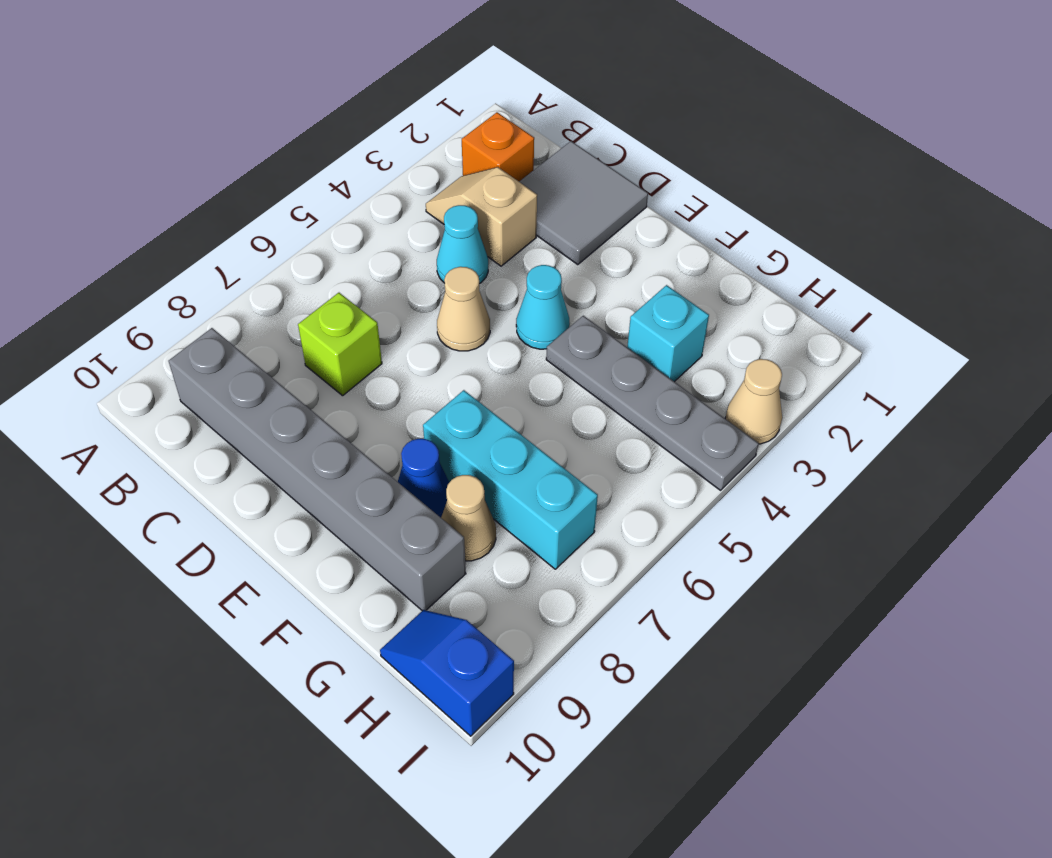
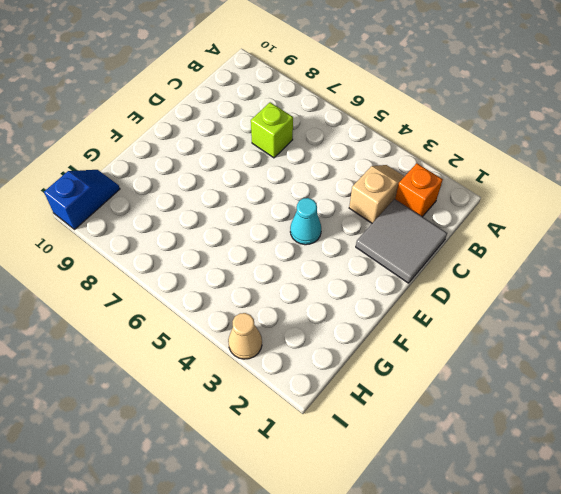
none -> grey brick B9:G9 level 1
none -> cyan cone C4 level 1
none -> tan cone D5 level 1

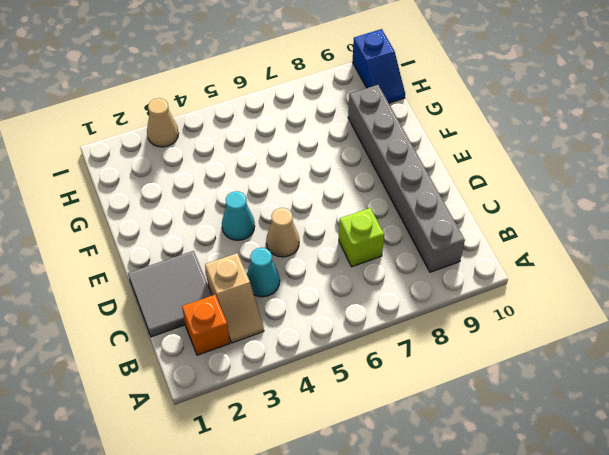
none -> grey plate F4:I4 level 1
none -> cyan brick F7:H7 level 1
none -> blue cone F8 level 1

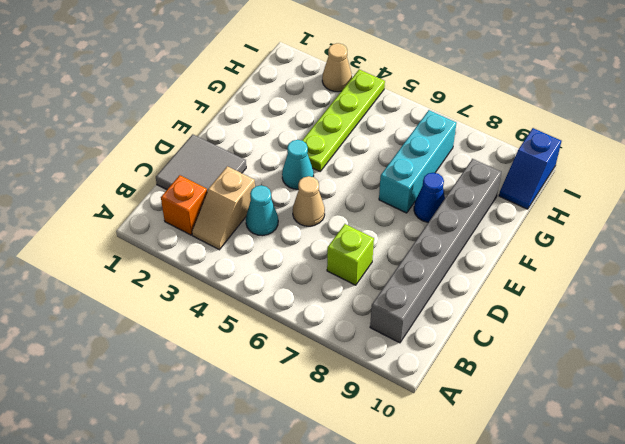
lime plate F4:I4 level 1 -> grey plate F4:I4 level 1
none -> cyan brick G3 level 1
none -> tan cone G8 level 1

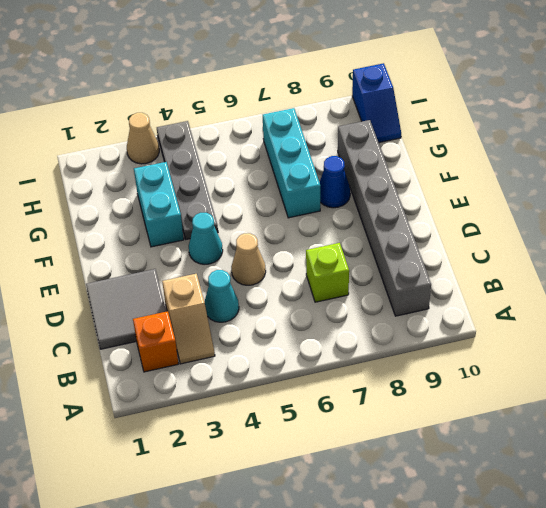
cyan brick F3:G3 level 1 -> cyan brick G3 level 1
none -> tan cone G8 level 1

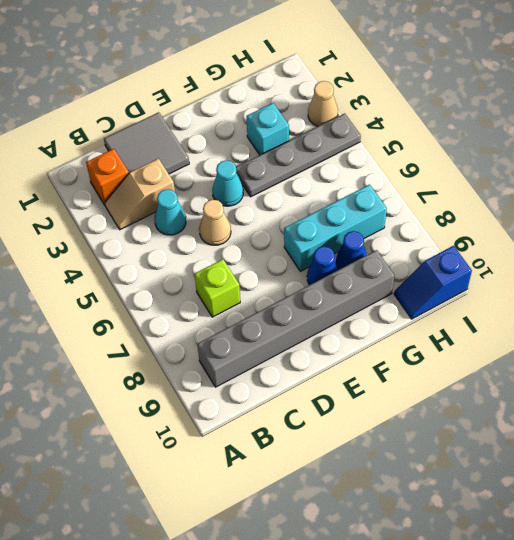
blue cone G8 level 1 -> tan cone G8 level 1

